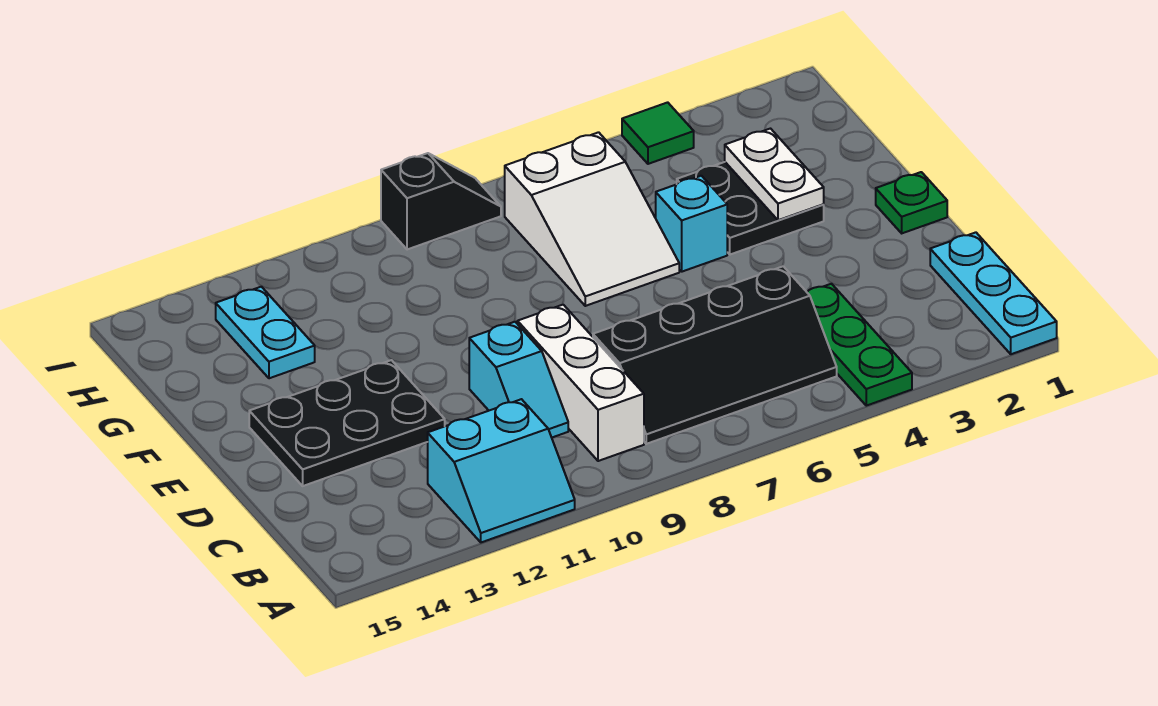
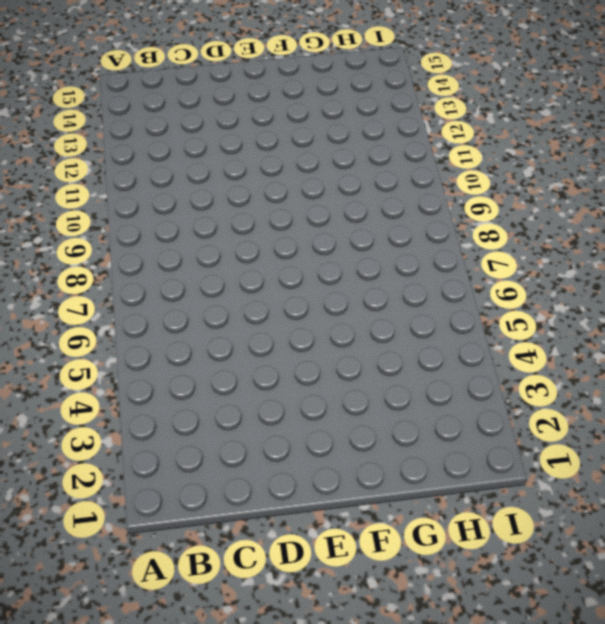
none -> cyan plate A1:C1 level 1
none -> green plate A4:C4 level 1
none -> cyan slope A11:B12 level 1 top B

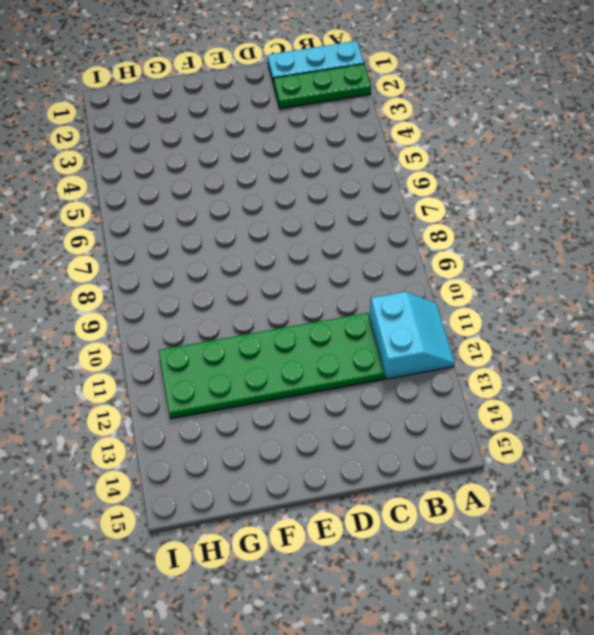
green plate A2:C2 level 1 -> green plate A4:C4 level 1
green plate C11:H12 level 1 -> black plate D12:E14 level 1
none -> black slope B5:C8 level 1 top C
none -> white brick B9:D9 level 1
none -> cyan slope C10:D10 level 1 top D

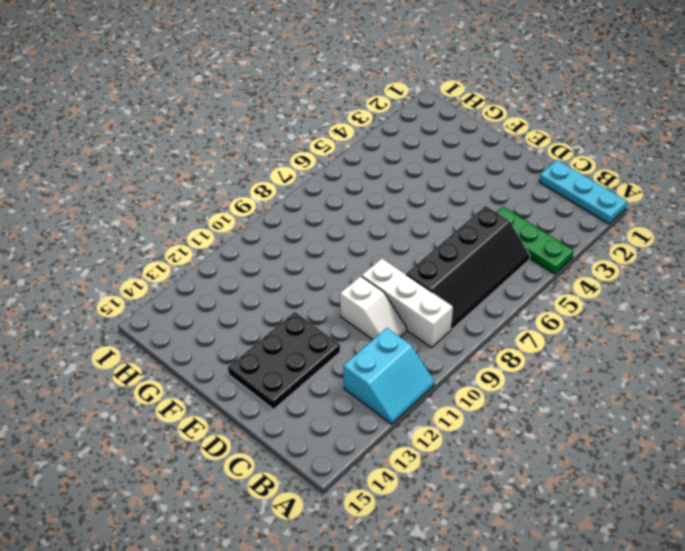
white slope C10:D10 level 1 top D -> cyan slope C10:D10 level 1 top D
none -> green plate E1 level 1
none -> black plate F3:G4 level 1
none -> cyan brick F5 level 1

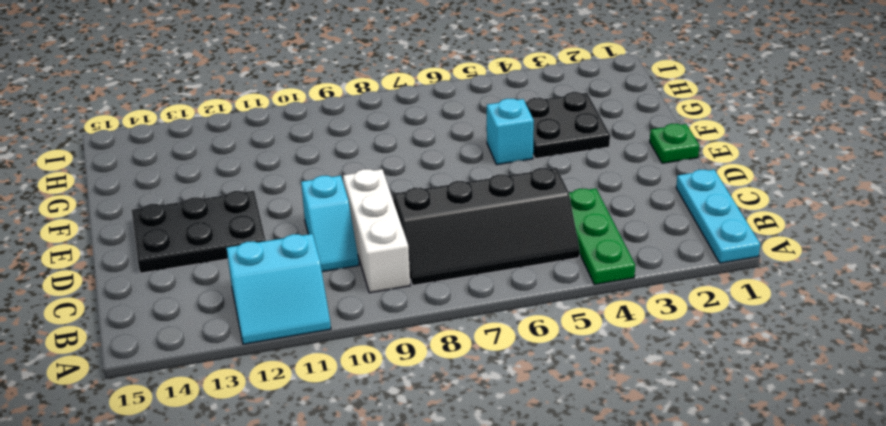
none -> white slope F6:H7 level 1 top H
none -> cyan plate G13:H13 level 1
none -> green tile I4 level 1

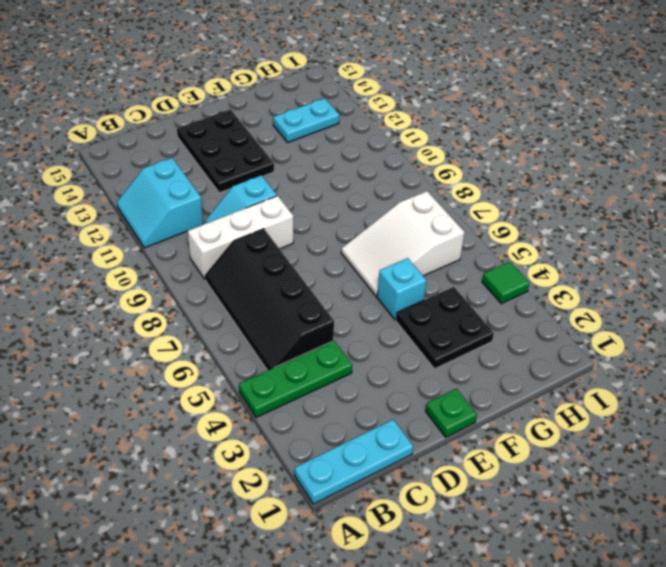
none -> black slope I8:I9 level 1 top 9
none -> white plate F3:G3 level 2

